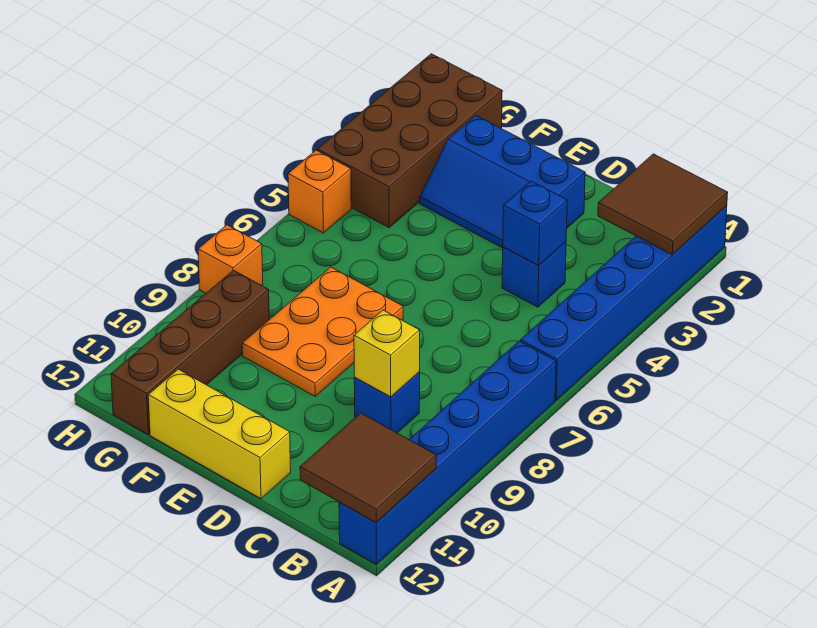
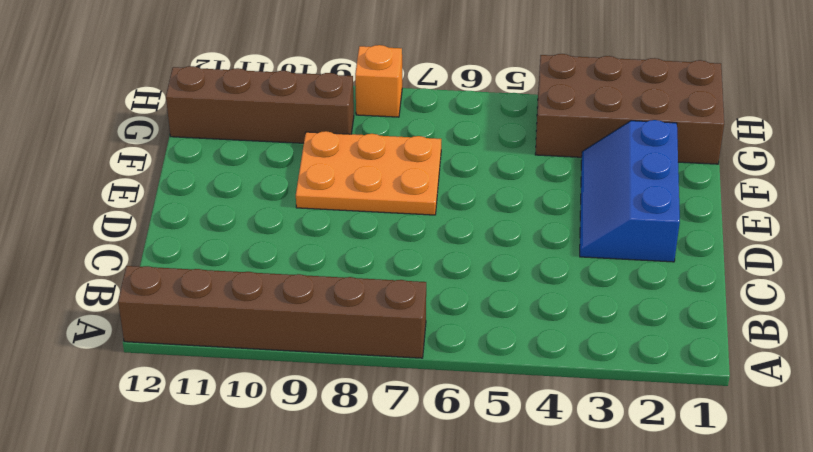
brown brick A7:A12 level 1 -> blue brick A7:A12 level 1
none -> blue brick A1:A6 level 1
none -> blue brick C4 level 1
none -> blue brick C9 level 1

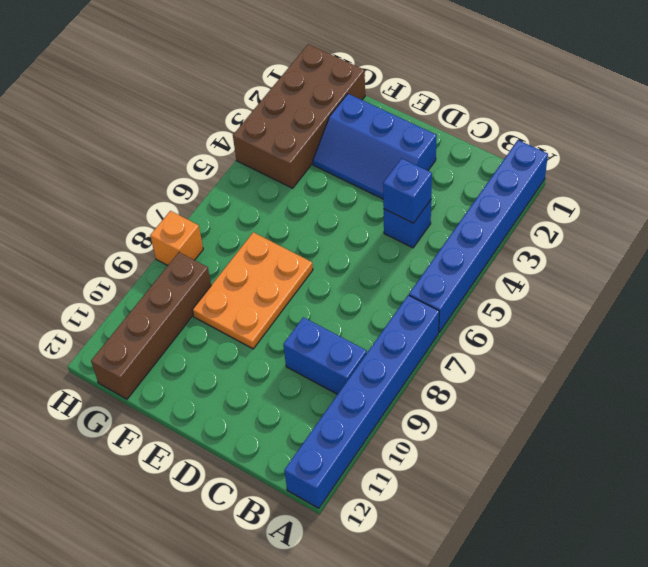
blue brick B9:C9 level 1 -> blue brick C9 level 1
none -> yellow brick D12:F12 level 1
none -> orange brick H5 level 1
none -> brown tile A1:B2 level 2

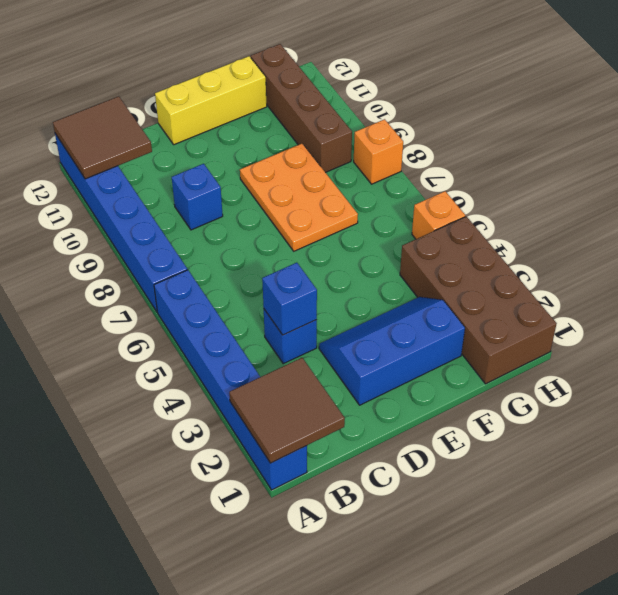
none -> yellow brick C9 level 2

